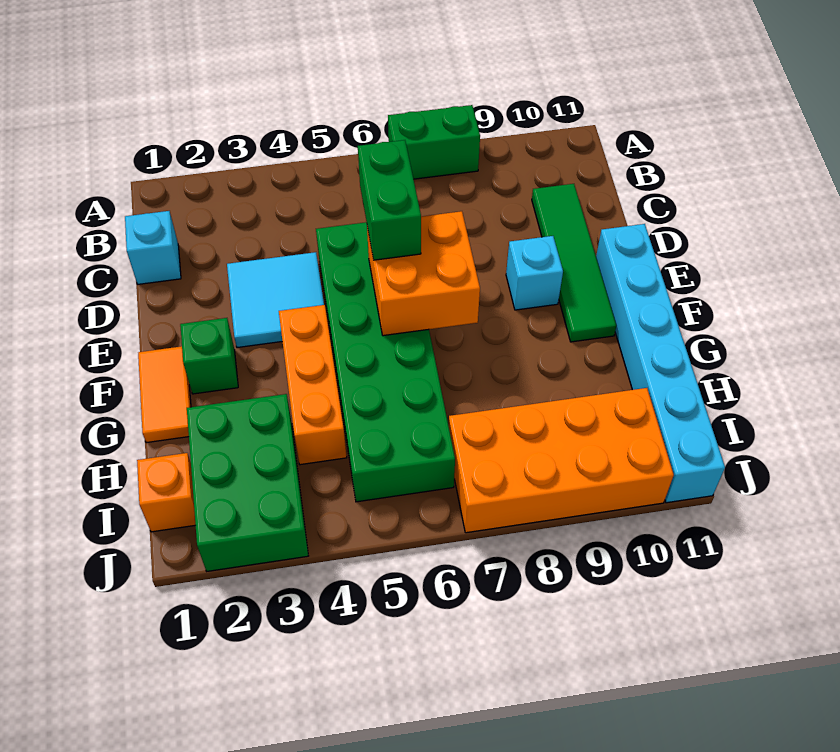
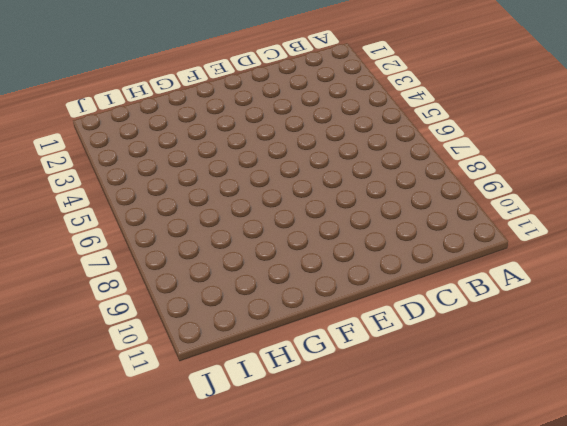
none -> green brick A7:A8 level 1
none -> cyan brick C1 level 1
none -> green tile C10:F10 level 1

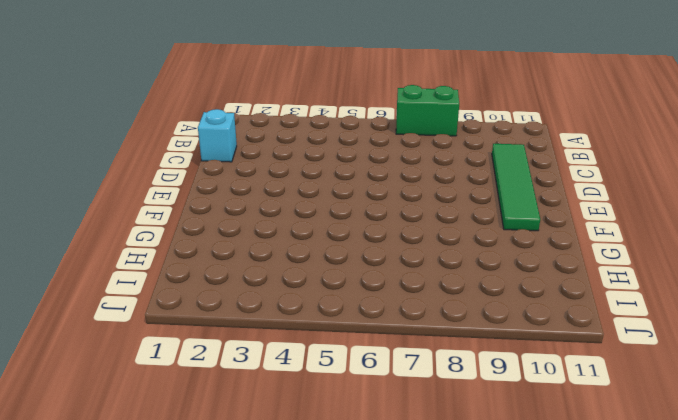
none -> cyan tile D3:E4 level 1
none -> green brick D5:I6 level 1
none -> cyan brick E9 level 1

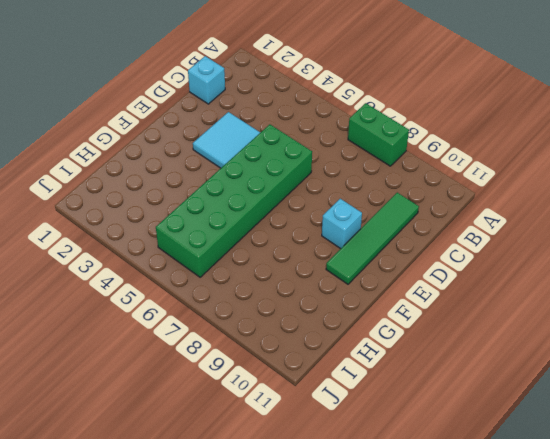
none -> cyan brick E11:J11 level 1
none -> orange tile F1:G1 level 1
none -> green brick F2 level 1

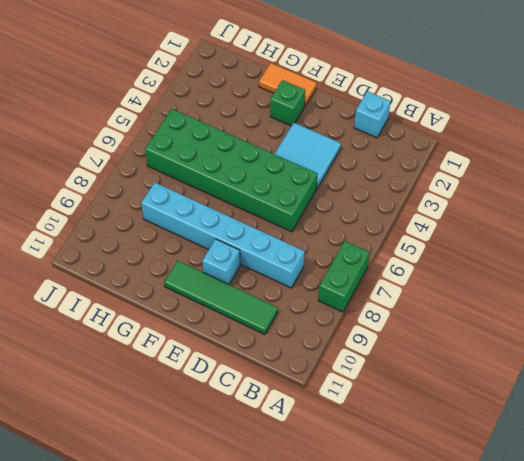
cyan brick C8:H8 level 1 -> cyan brick E11:J11 level 1
none -> orange brick F4:H4 level 1
none -> green brick H2:J3 level 1
none -> orange brick I1 level 1

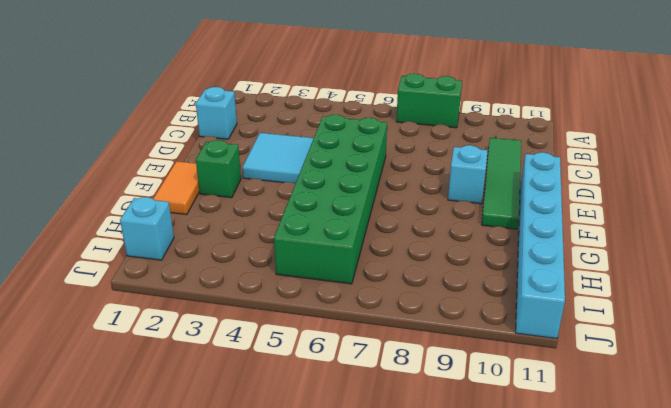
cyan brick I1 level 1 -> orange brick I1 level 1
none -> orange brick F4:H4 level 1
none -> green brick H2:J3 level 1
none -> orange brick I7:J10 level 1

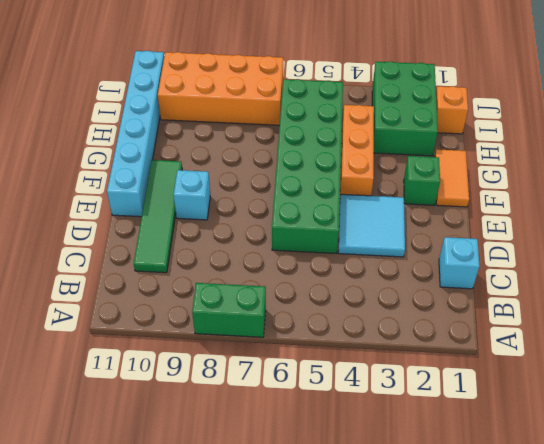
none -> orange brick E6:F7 level 2
none -> green brick D6:E6 level 3

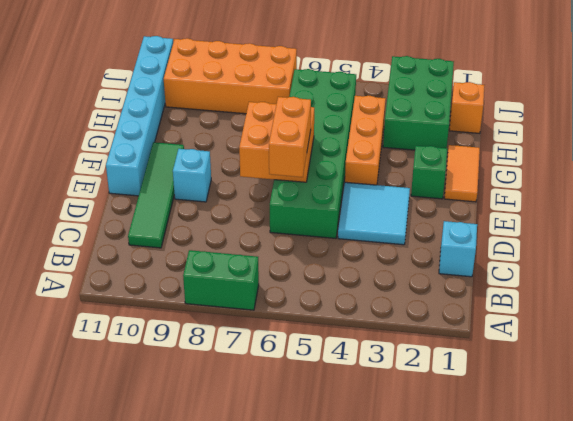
orange brick D6:E6 level 3 -> green brick D6:E6 level 3

